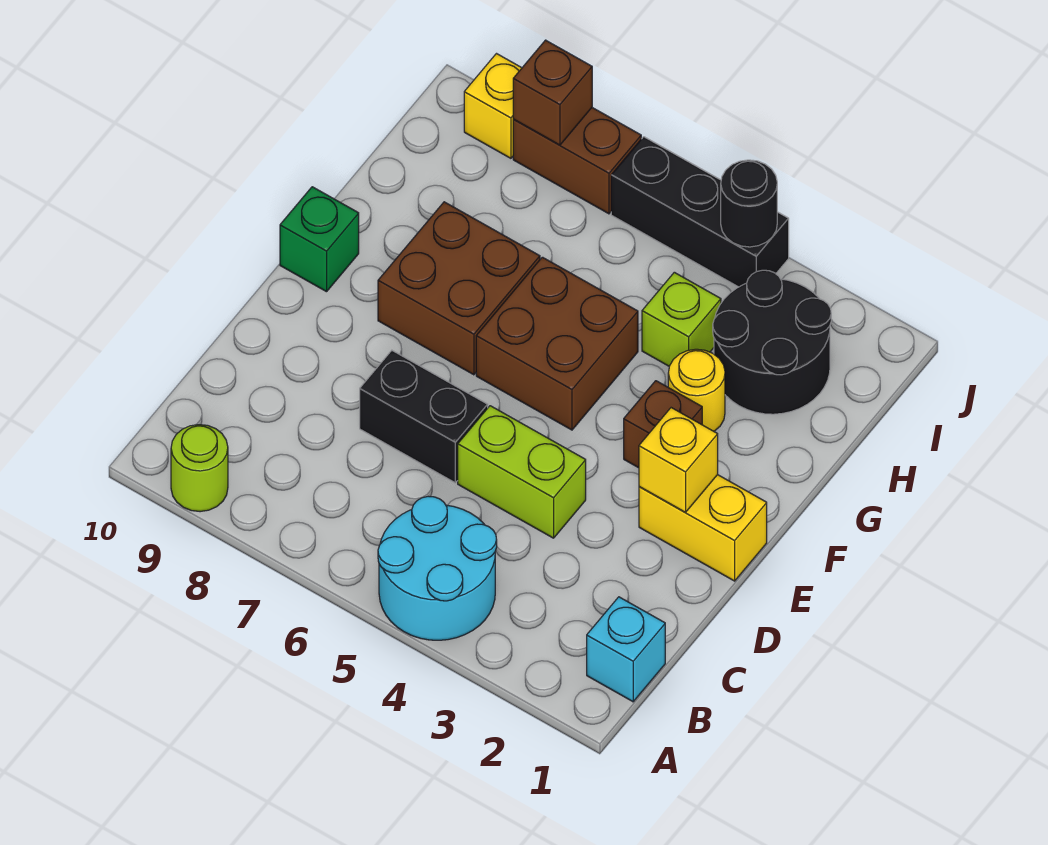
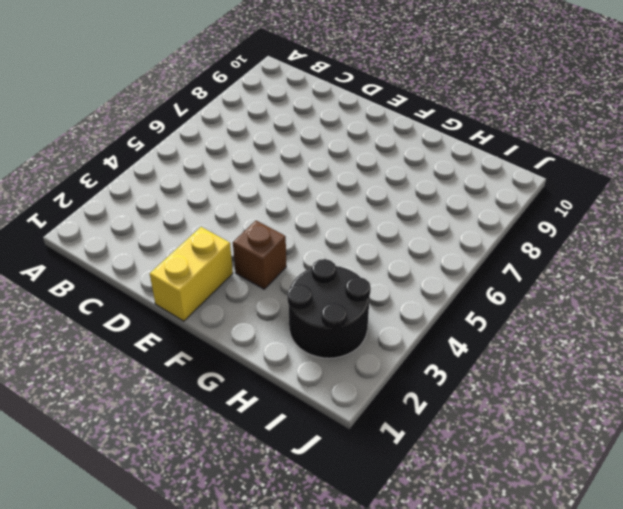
none -> cyan round brick A4:B5 level 1
none -> lime round brick A9 level 1
none -> cyan brick B1 level 1

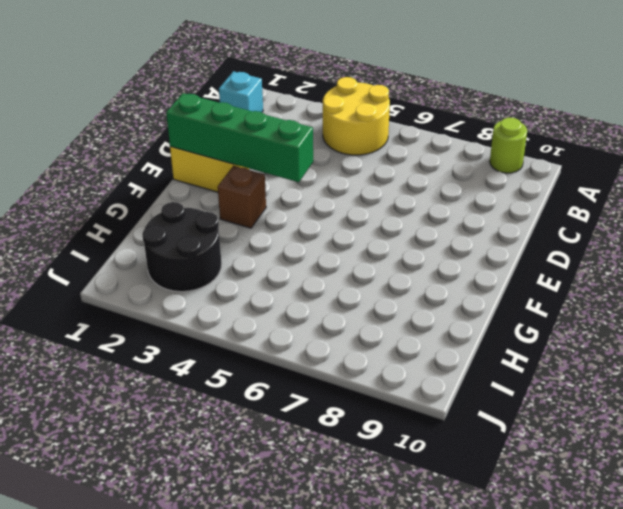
yellow round brick A4:B5 level 1 -> cyan round brick A4:B5 level 1
green brick E1:E4 level 2 -> yellow brick E2 level 2
none -> lime brick D4:D5 level 1
none -> black brick D6:D7 level 1
none -> brown brick F5:G6 level 1

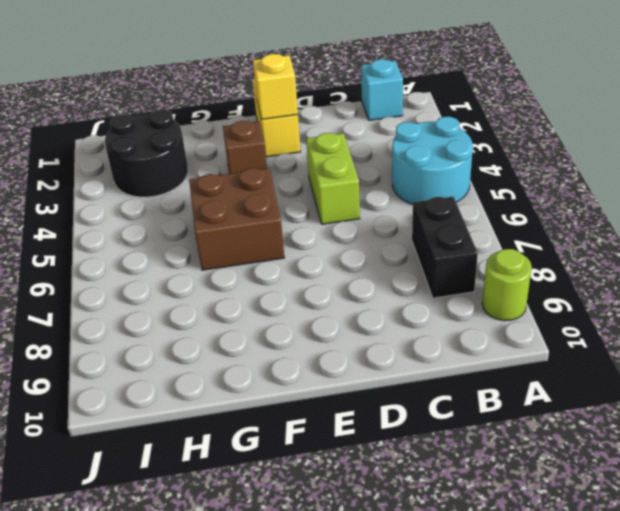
black brick B7:B8 level 1 -> black brick D6:D7 level 1
none -> brown brick F7:G8 level 1
none -> green brick F10 level 1
none -> yellow round brick G3 level 1

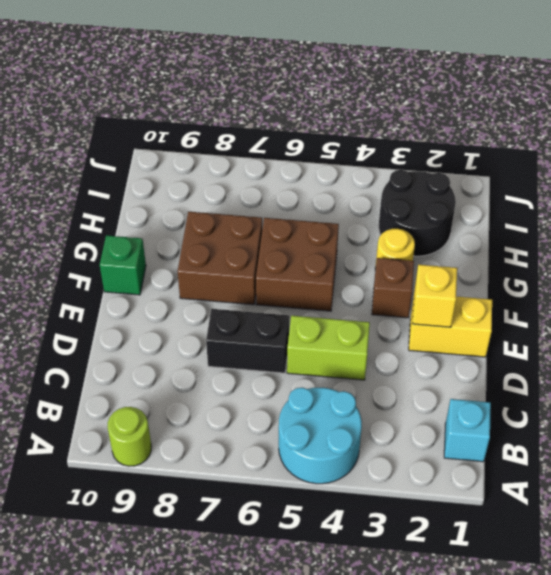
none -> lime brick H4 level 1
none -> black brick J4:J6 level 1
none -> brown brick J7:J8 level 1

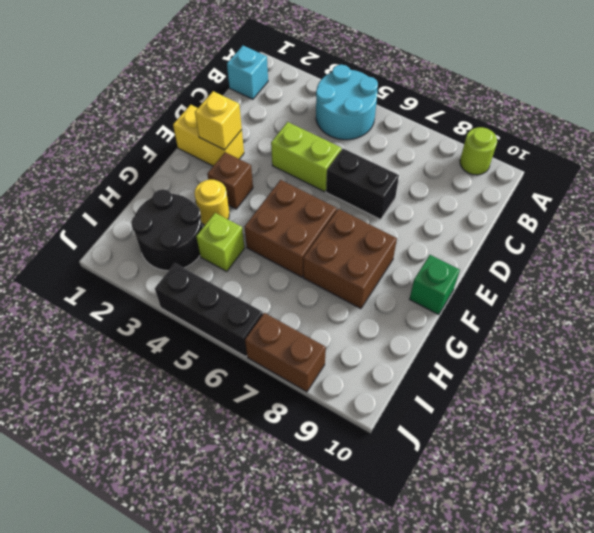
none -> yellow brick J9 level 1
none -> black round brick J4 level 2
none -> brown brick J8 level 2

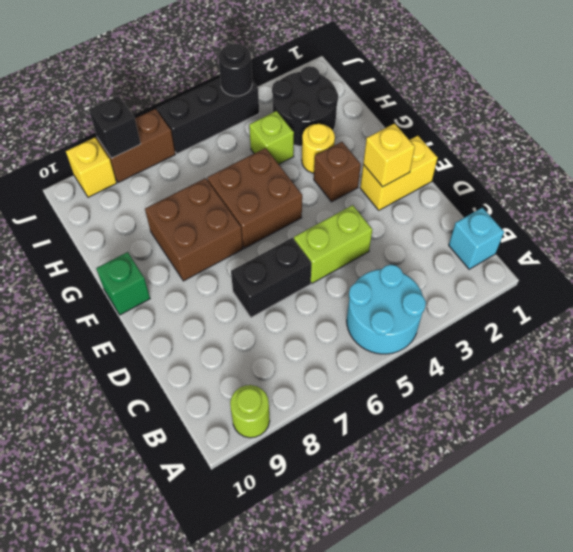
black brick J8 level 2 -> brown brick J8 level 2

